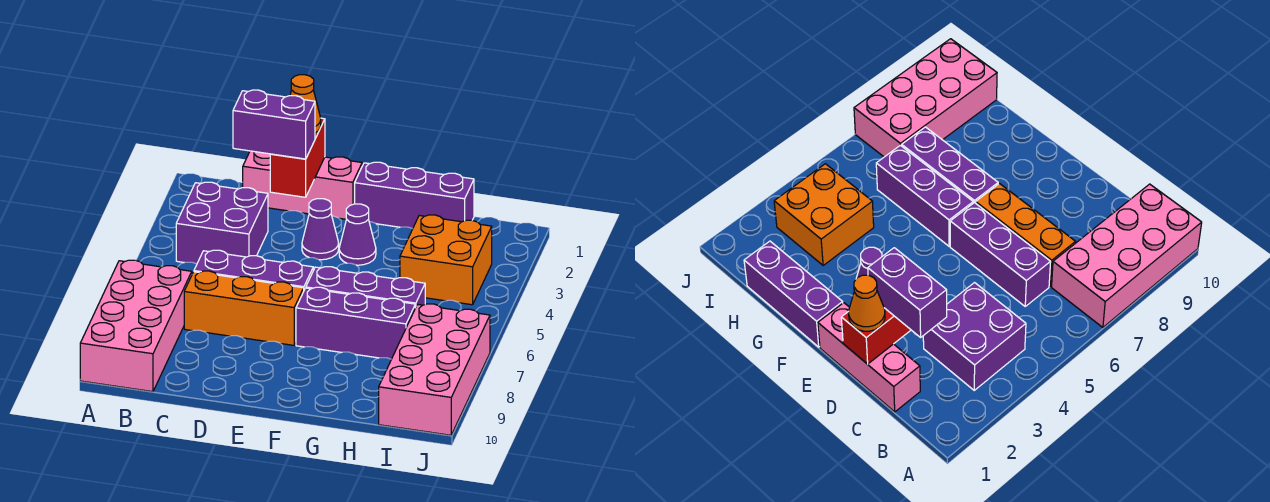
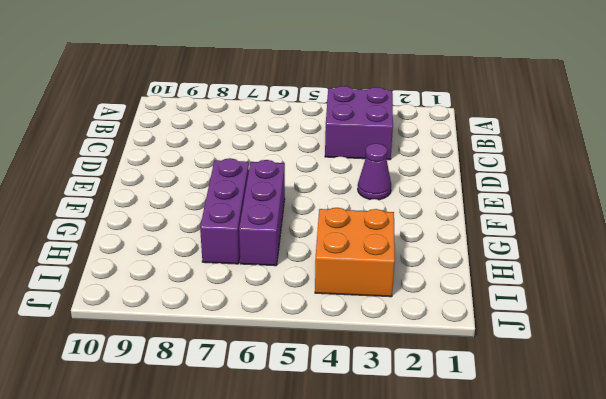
none -> pink brick A7:B10 level 1
none -> pink brick C1:E1 level 1
none -> purple brick C6:E6 level 1

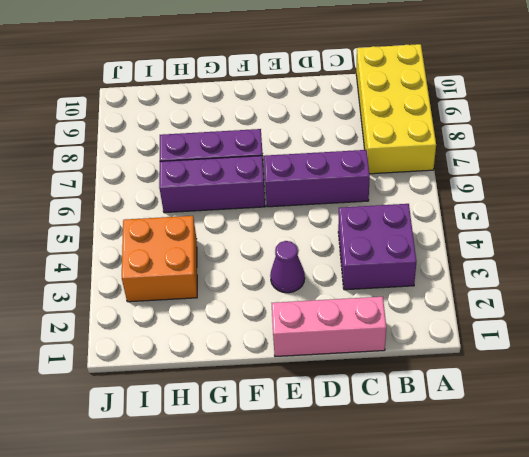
yellow brick A7:B10 level 1 -> pink brick A7:B10 level 1
none -> orange brick C7:E7 level 1
none -> purple brick F1:H1 level 1
none -> purple cone F3 level 1

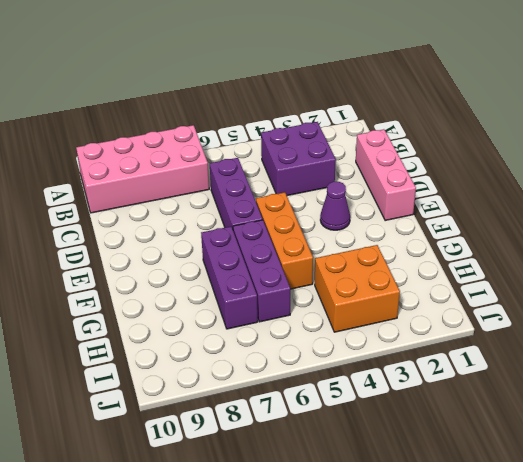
orange brick E5:G5 level 1 -> orange brick C7:E7 level 1
none -> purple brick F1:H1 level 1
none -> purple cone F3 level 1
none -> pink brick I7:J10 level 1

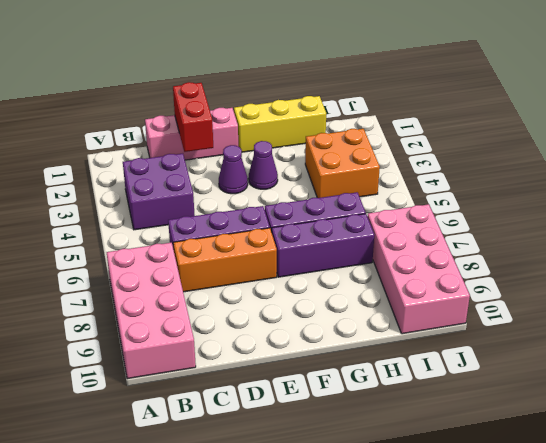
yellow brick F1:H1 level 1 -> purple brick F1:H1 level 1
none -> purple brick C2:D2 level 3
none -> orange cone D1 level 3

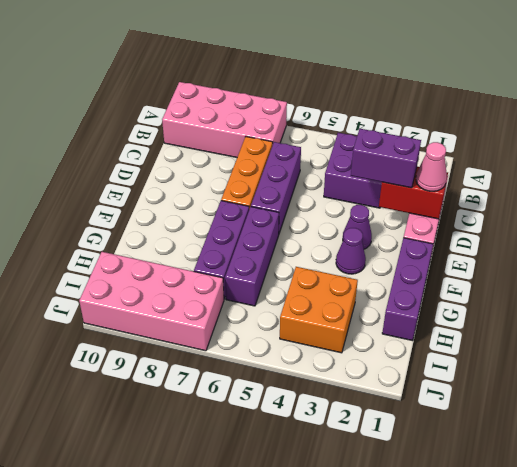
pink cone D1 level 3 -> orange cone D1 level 3
purple brick D2:D3 level 3 -> purple brick C2:D2 level 3

